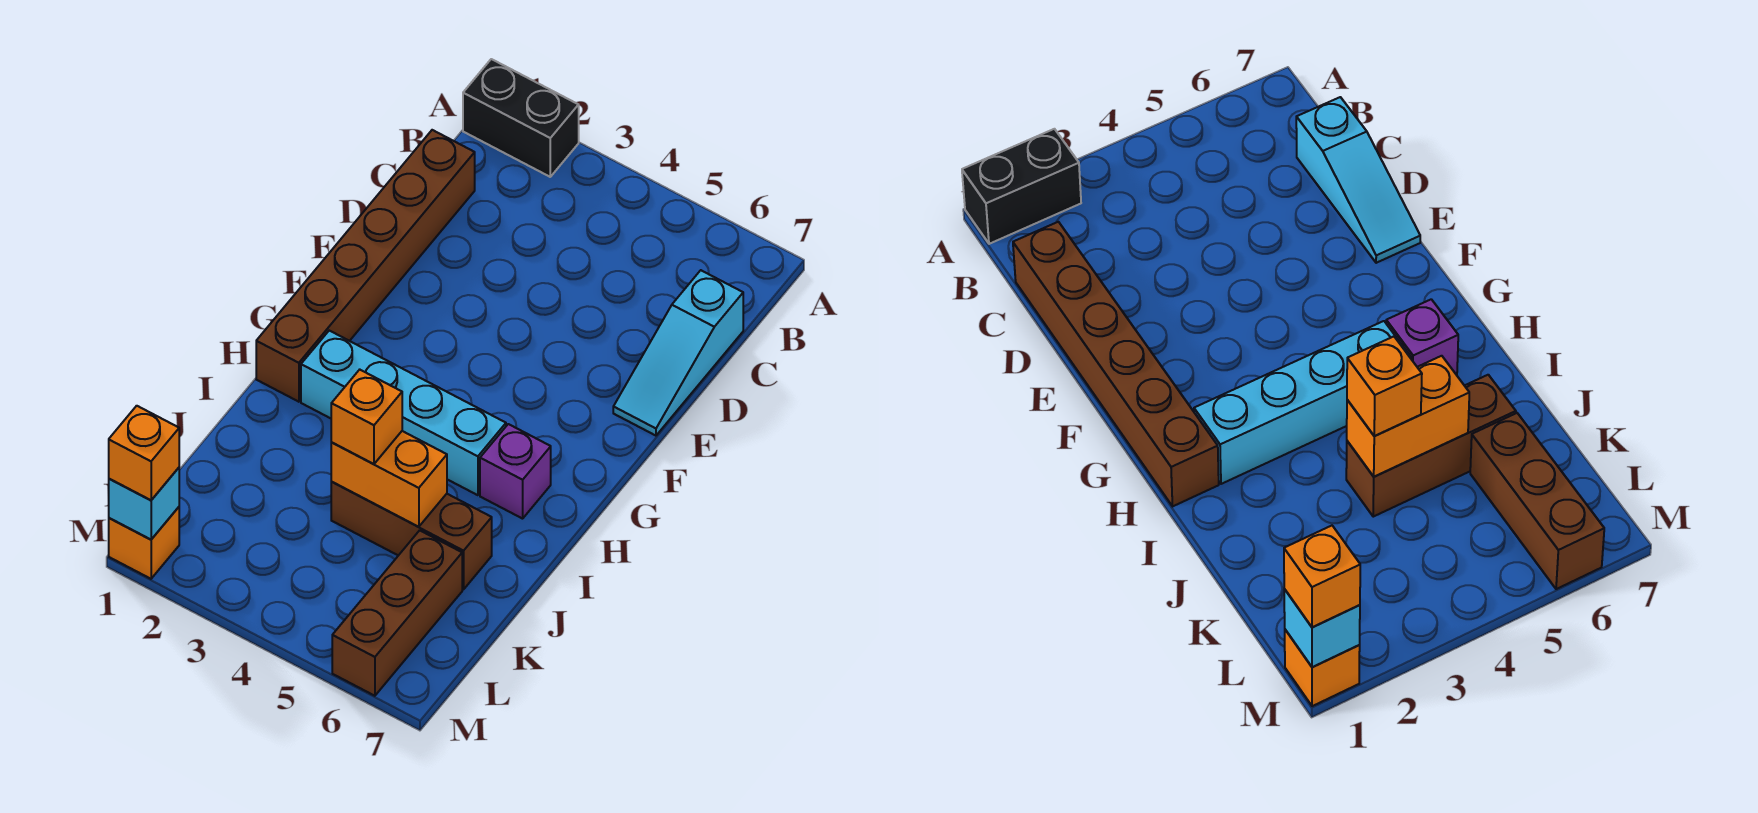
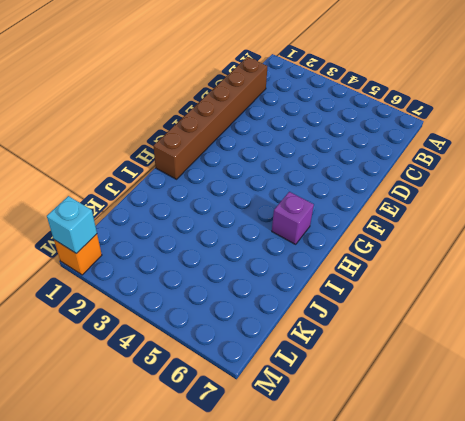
none -> black brick A1:A2 level 1
none -> cyan slope C7:E7 level 1 top C
none -> cyan brick H2:H5 level 1

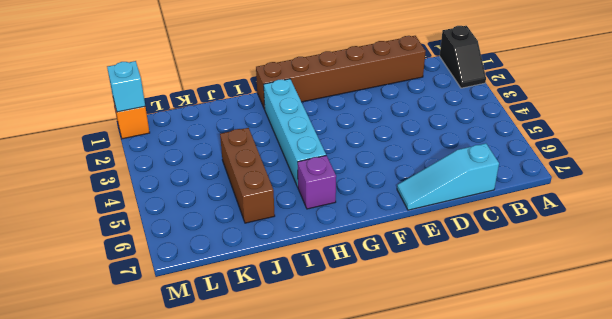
black slope A1:A2 level 1 top 1 -> black brick A1:A2 level 1
none -> brown brick K6:M6 level 1
none -> orange brick J4:J5 level 2
none -> orange brick J4 level 3

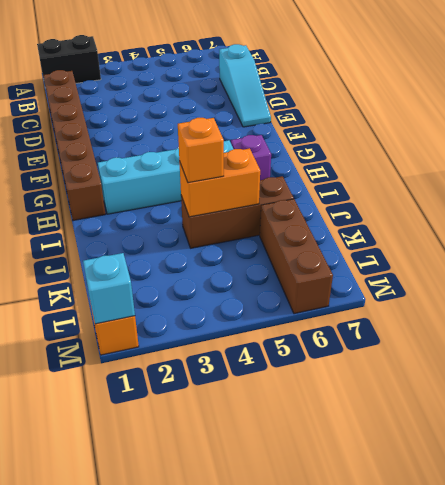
none -> orange brick M1 level 3

